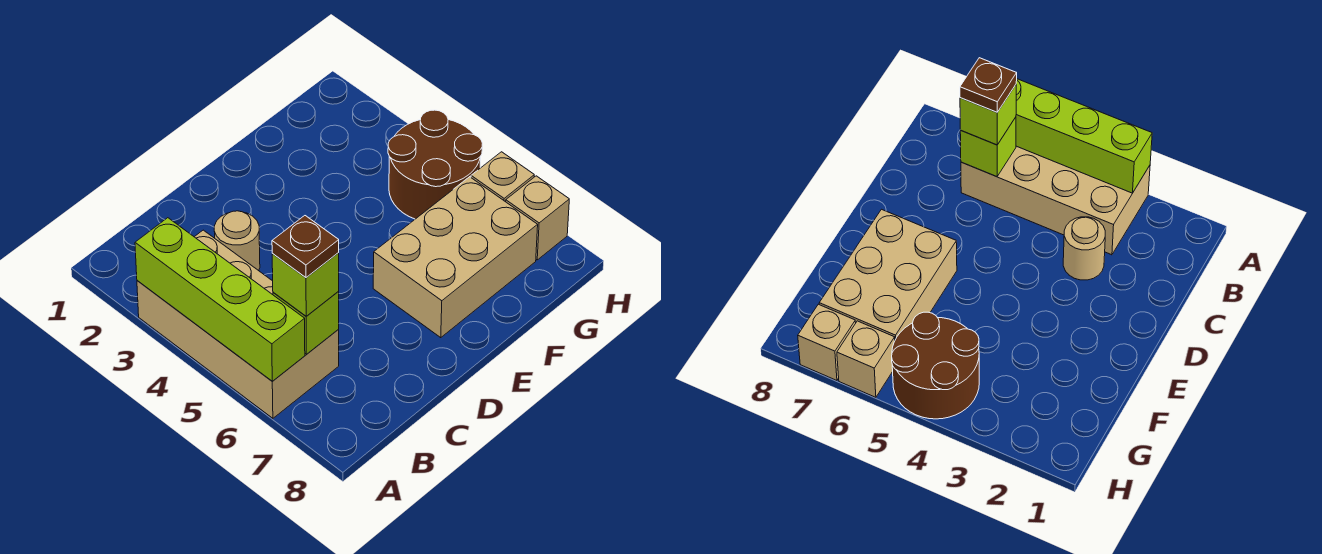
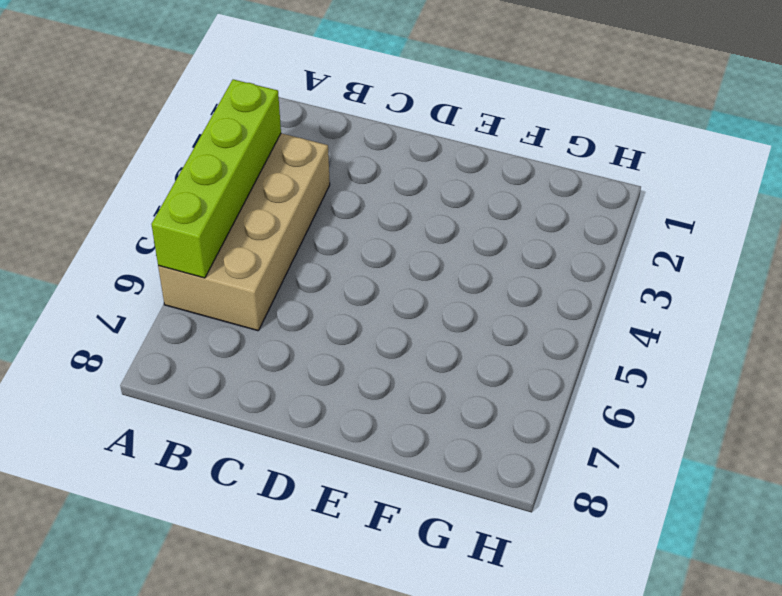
none -> tan round brick C3 level 1
none -> tan brick E6:G7 level 1

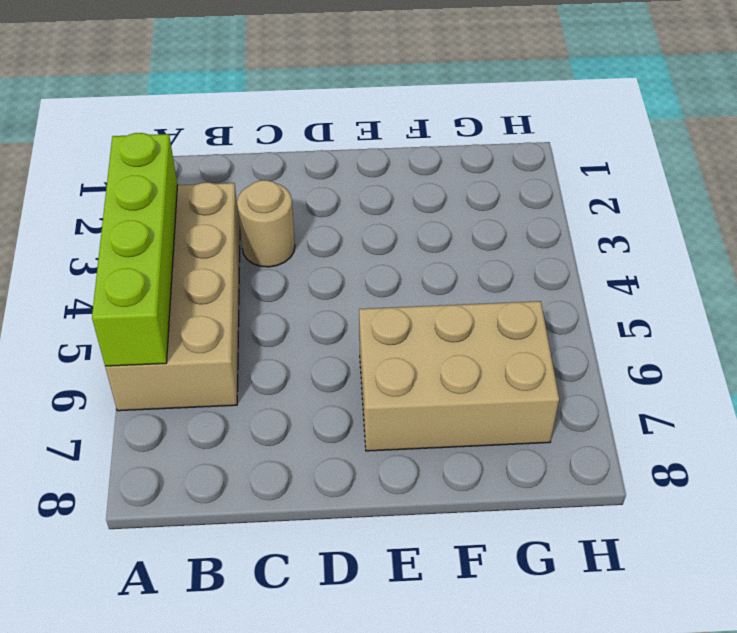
none -> brown round brick G4:H5 level 1
none -> tan brick H6 level 1

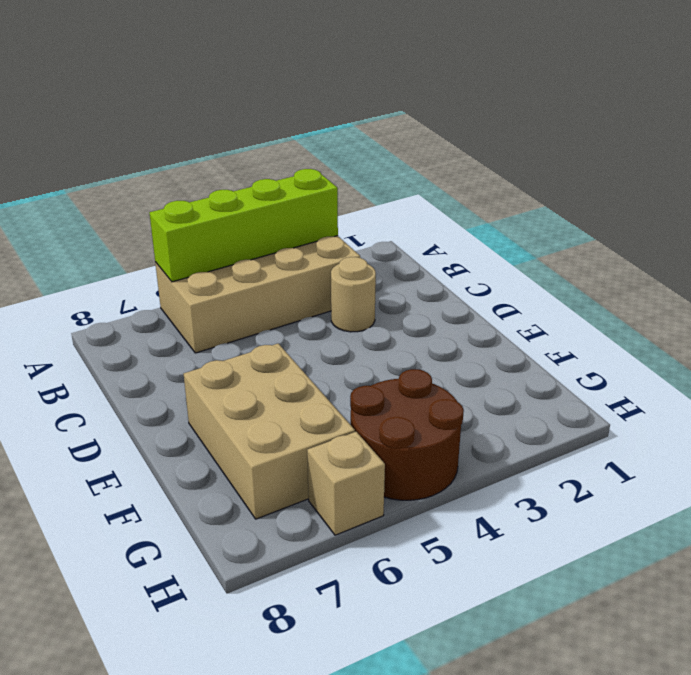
none -> tan brick H7 level 1
none -> lime brick B6 level 2

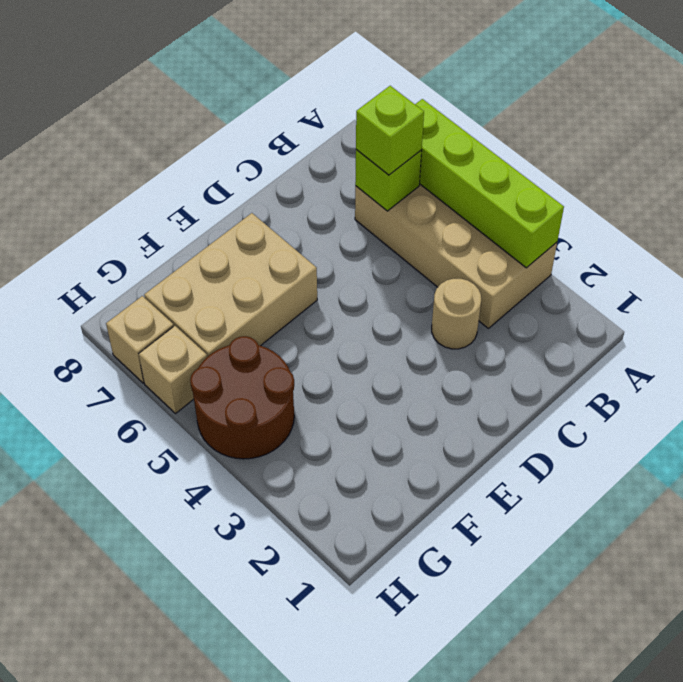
none -> brown plate B6 level 4

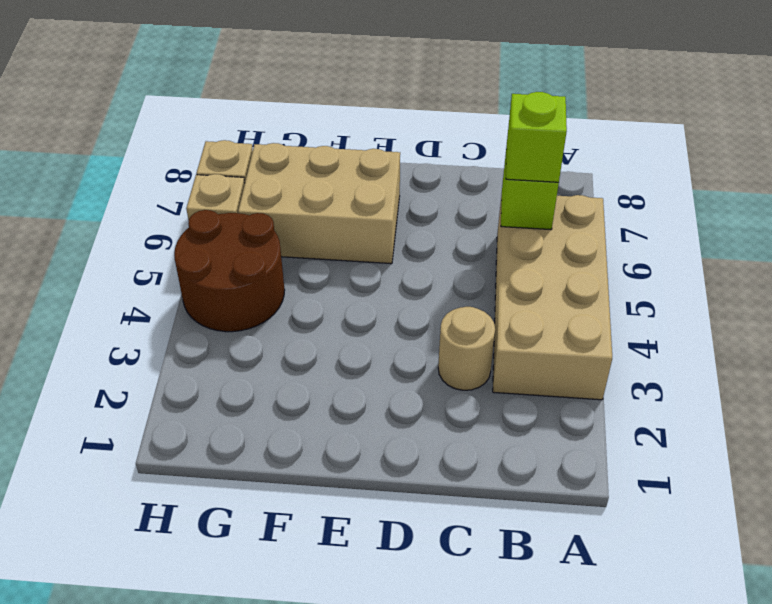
none -> lime brick A3:A6 level 2
none -> brown plate B6 level 4

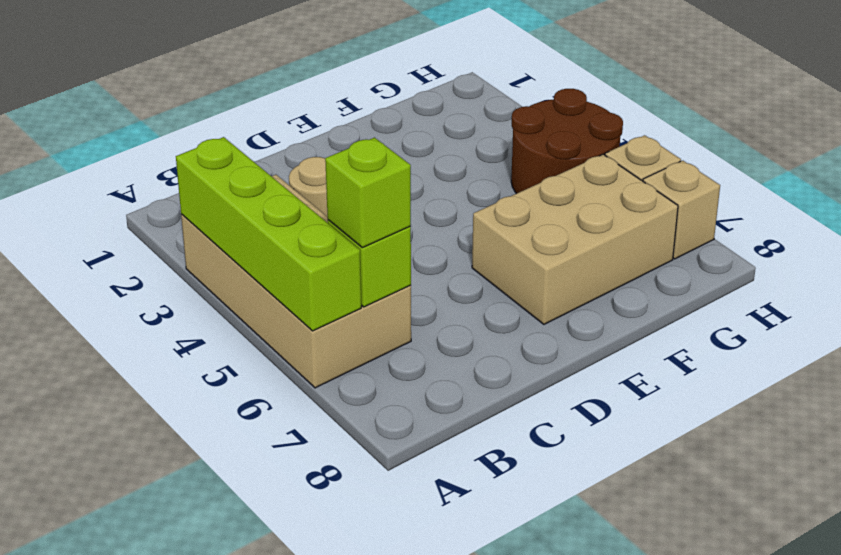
none -> brown plate B6 level 4

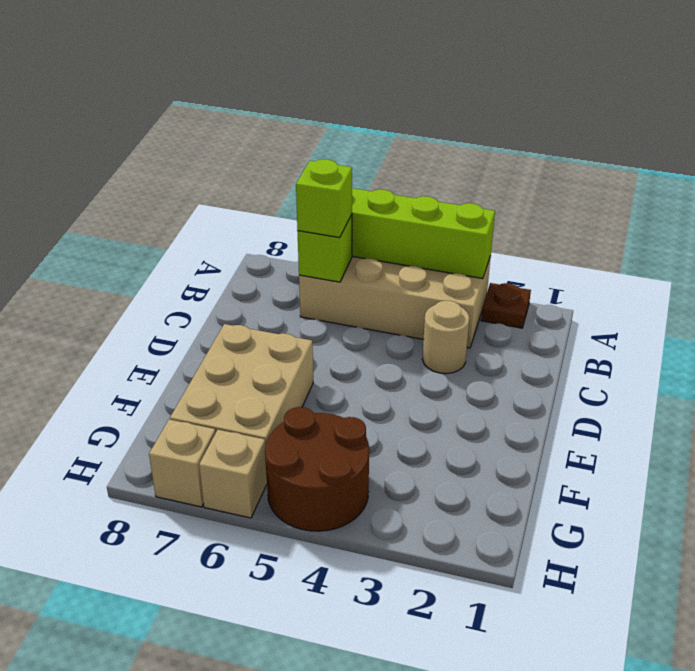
brown plate A2 level 1 -> brown plate B6 level 4

